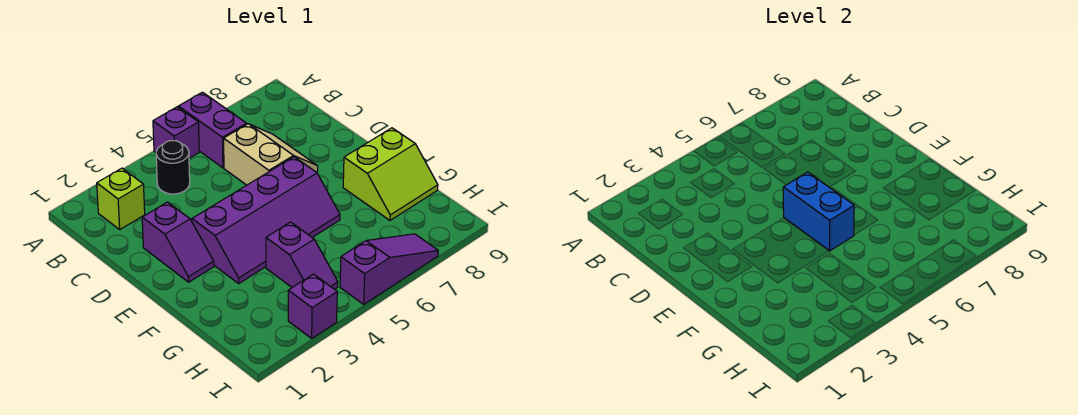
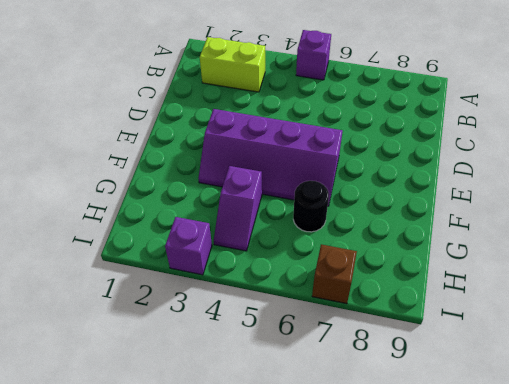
lime brick B2:B3 level 1 -> lime brick B2 level 1
black round brick G6 level 1 -> black round brick B4 level 1
brown brick I7 level 1 -> purple slope I5:I7 level 1 top 5
none -> purple brick A6:B6 level 1
none -> tan slope C6:D7 level 1 top 6
none -> purple slope D2:E2 level 1 top D

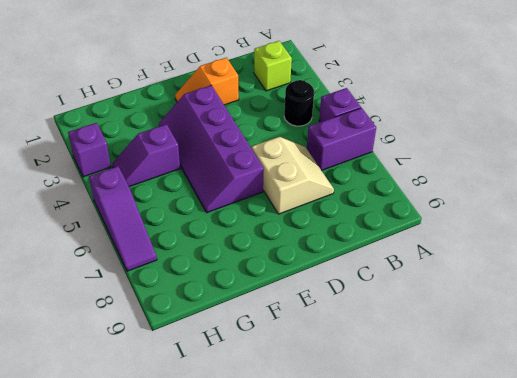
tan slope C6:D7 level 1 top D -> tan slope C6:D7 level 1 top 6
orange slope D2:E2 level 1 top D -> purple slope D2:E2 level 1 top D
none -> lime slope F8:G9 level 1 top F
none -> blue brick E5:F5 level 2

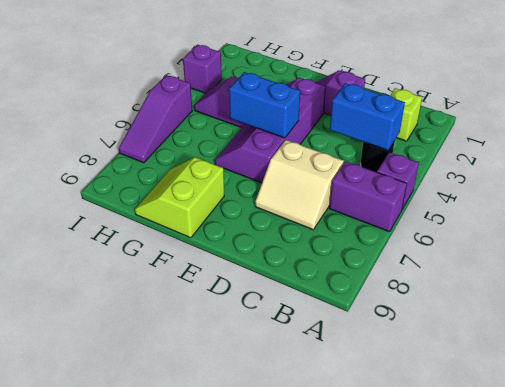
blue brick B4:C4 level 2 -> none

